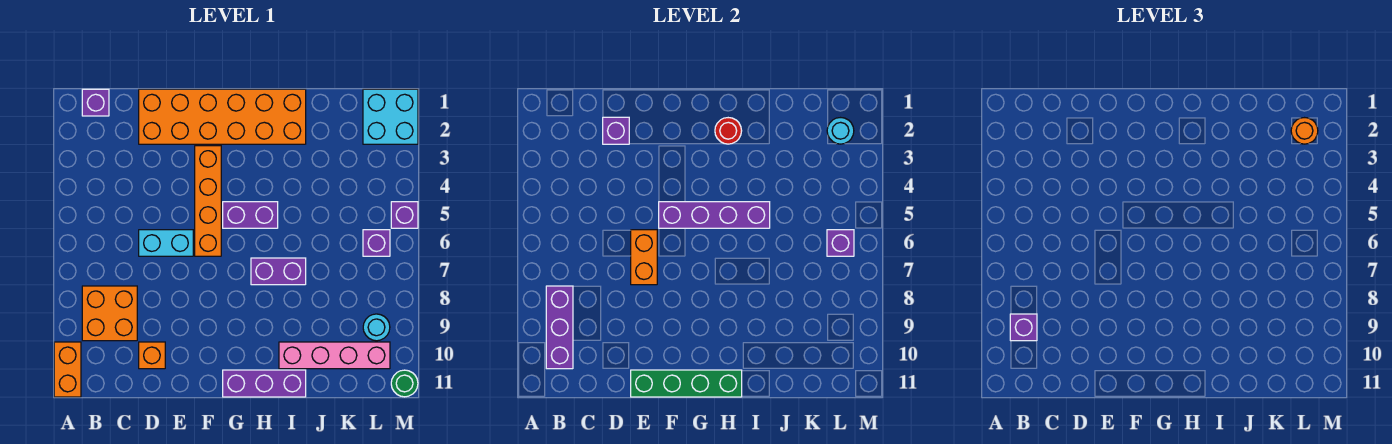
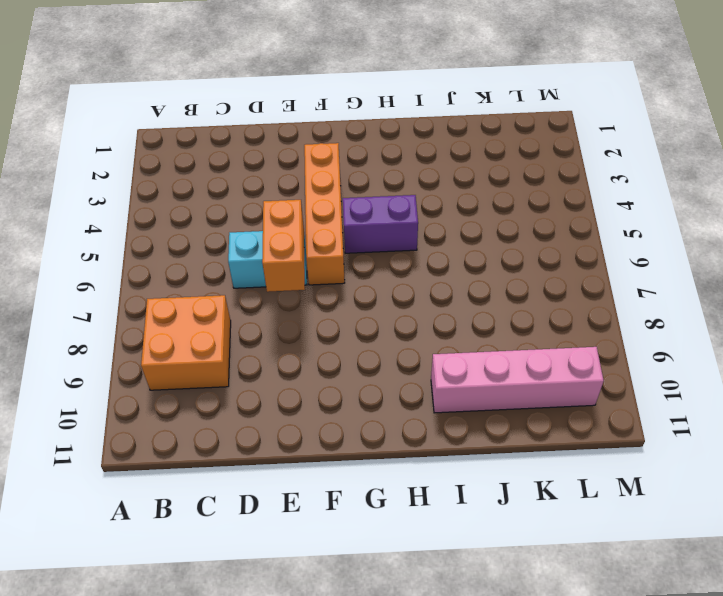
none -> orange brick A10:A11 level 1
none -> purple brick B1 level 1
none -> orange brick D1:I2 level 1

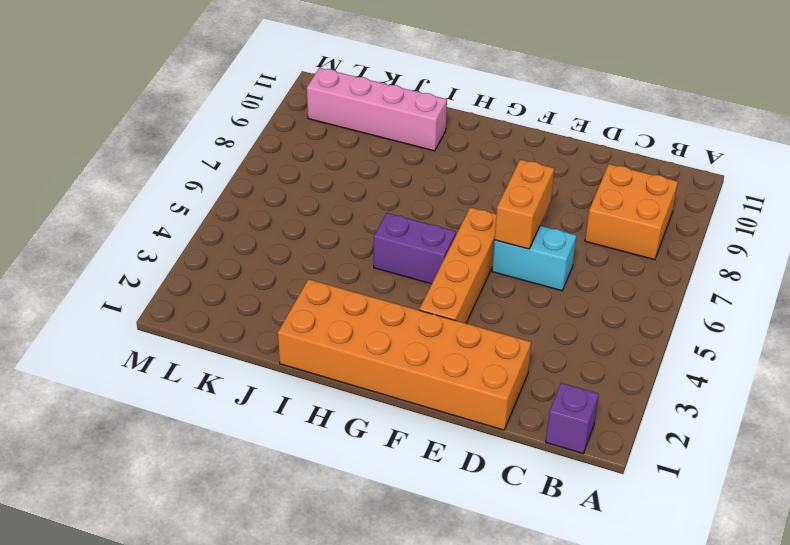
none -> orange brick A10:A11 level 1
none -> orange brick D10 level 1
none -> purple brick G11:I11 level 1

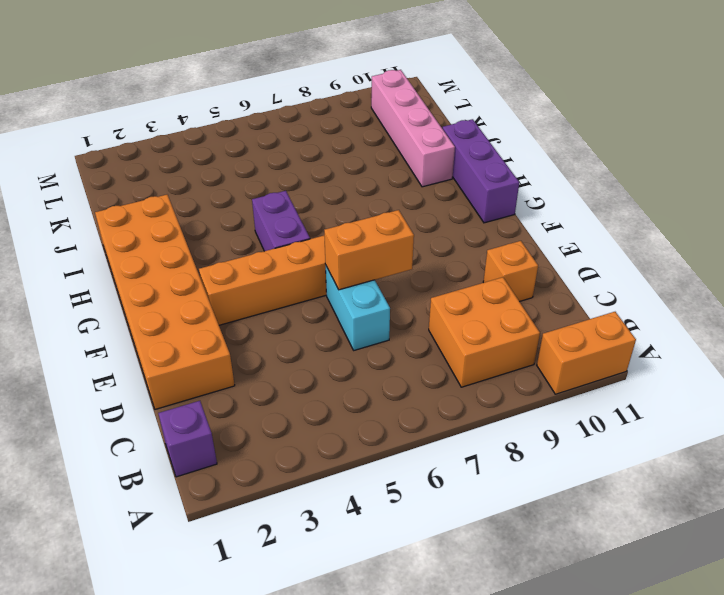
none -> purple brick H7:I7 level 1
none -> cyan brick L1:M2 level 1
none -> purple brick L6 level 1

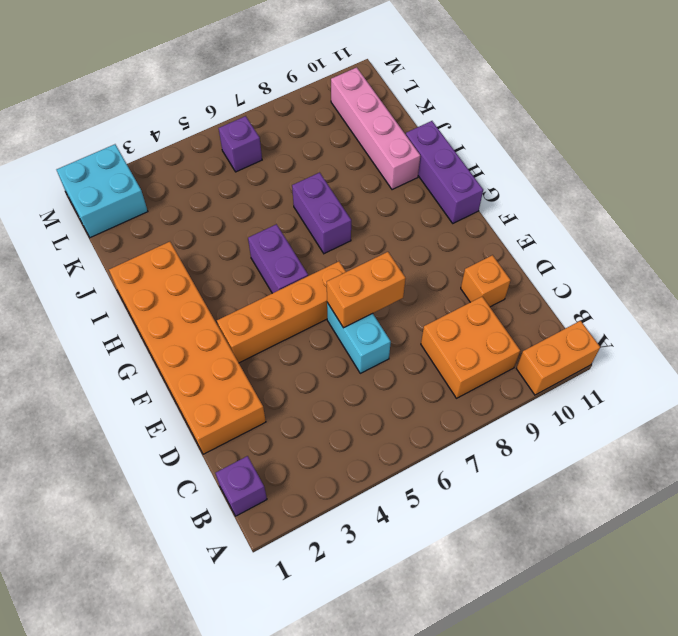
none -> cyan round brick L9 level 1
none -> purple brick M5 level 1
none -> green round brick M11 level 1

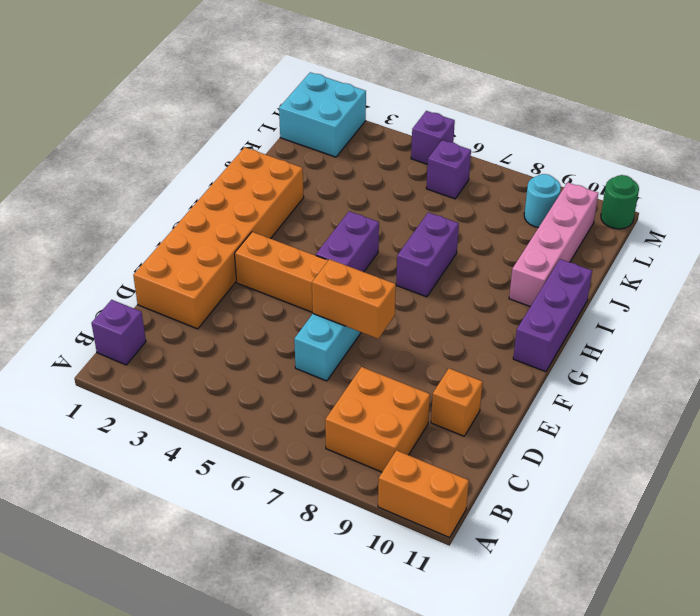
none -> purple brick B8:B10 level 2
none -> purple brick D2 level 2
none -> green brick E11:H11 level 2

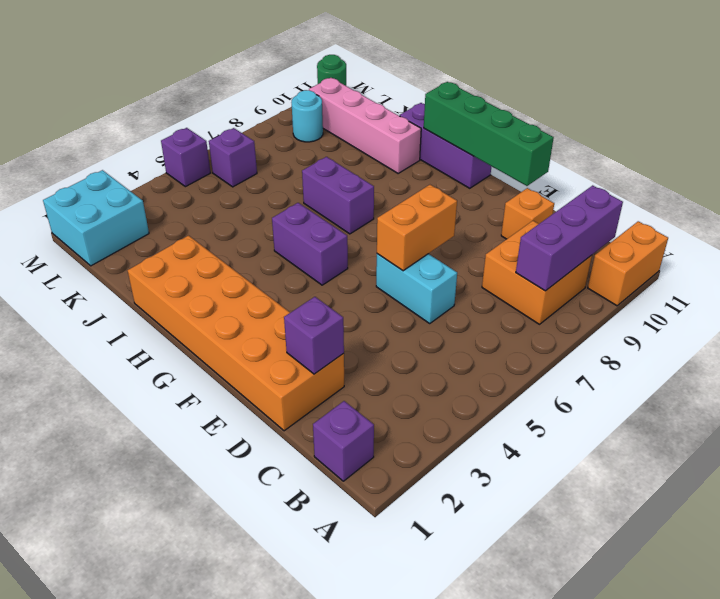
none -> orange brick F3:F6 level 1
none -> purple brick F5:I5 level 2
none -> red round brick H2 level 2

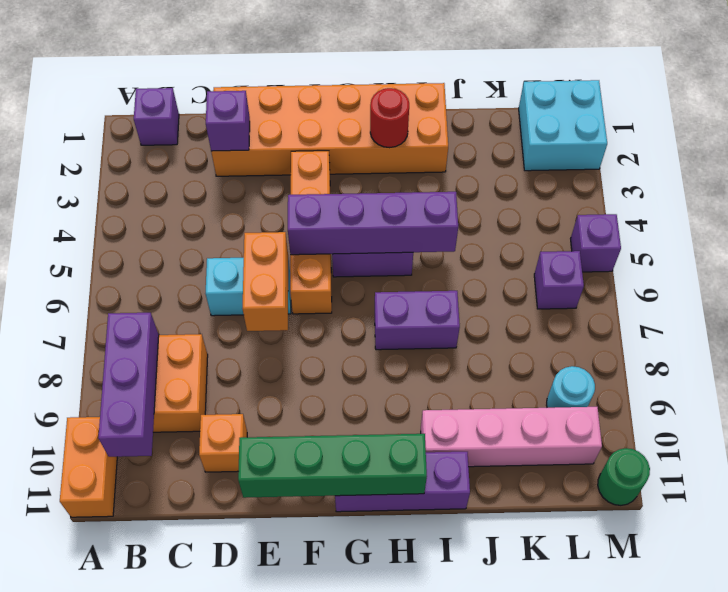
none -> cyan round brick L2 level 2
none -> purple brick L6 level 2
none -> purple brick B9 level 3

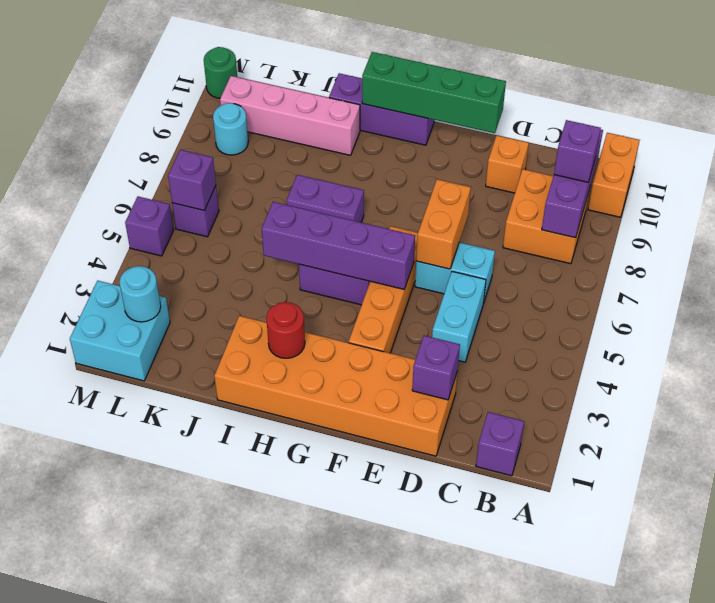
cyan brick D4:D5 level 1 -> none
none -> orange round brick L2 level 3

